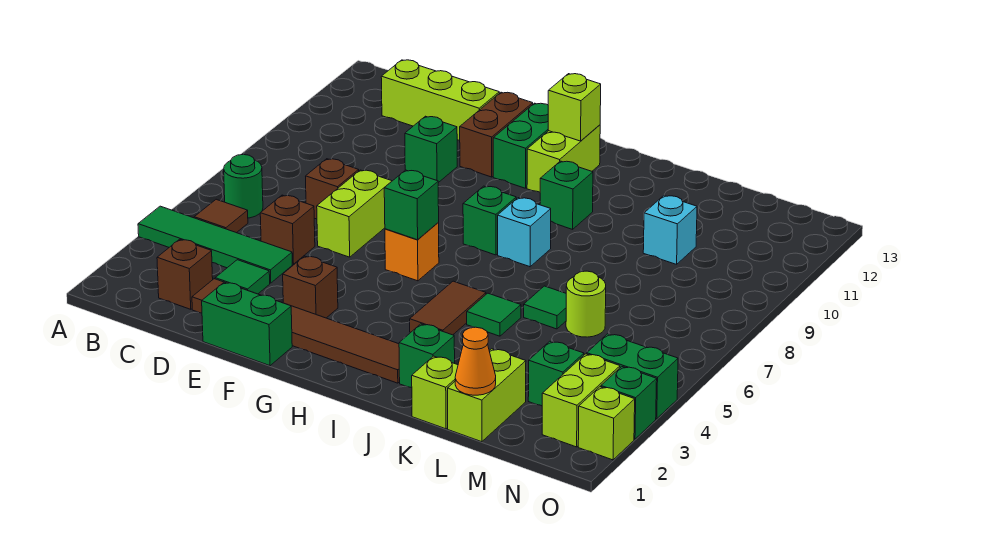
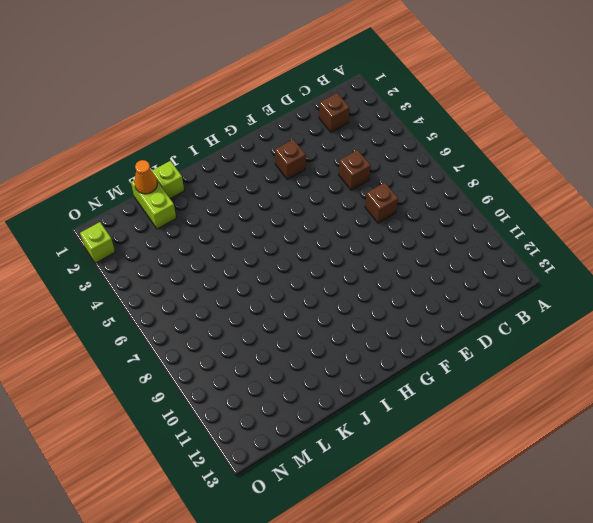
none -> green tile A4:D4 level 1
none -> brown tile B5 level 1
none -> green round brick B6 level 1
none -> lime brick C12:E12 level 1

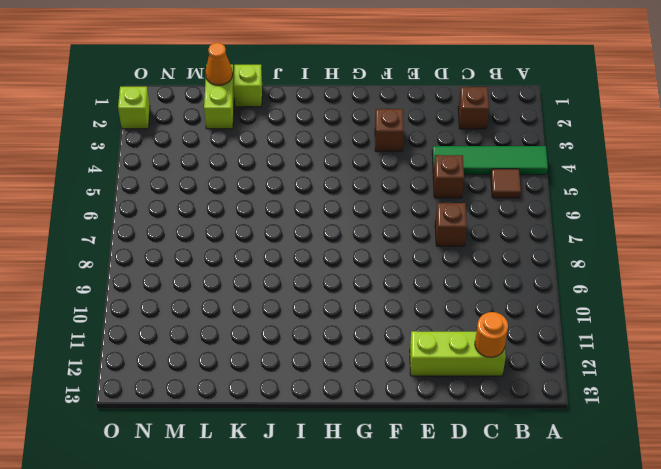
orange round brick C12 level 2 -> none
none -> green round brick B6 level 1
none -> brown tile D2:I2 level 1
none -> green tile D3 level 1
none -> green brick E1:F1 level 1

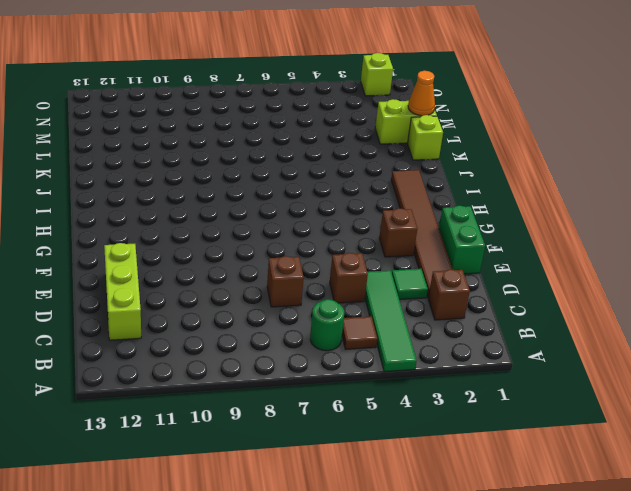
none -> lime brick E6:E7 level 1
none -> green brick E10 level 1
none -> brown brick F11:F12 level 1
none -> orange brick G6 level 1

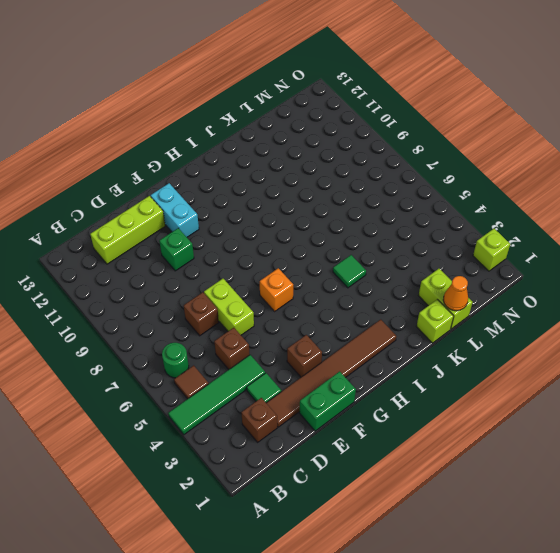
cyan brick F11:F12 level 1 -> brown brick F11:F12 level 1
none -> green brick G11:G12 level 1
none -> green brick H8 level 1
none -> lime brick H11:H12 level 1
none -> brown tile I4:I5 level 1

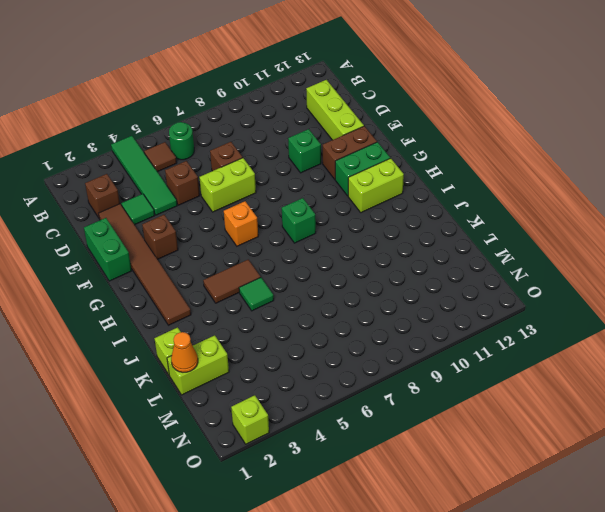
none -> cyan brick I8 level 1
none -> green brick I10 level 1
none -> green brick J2 level 1
none -> green tile K6 level 1

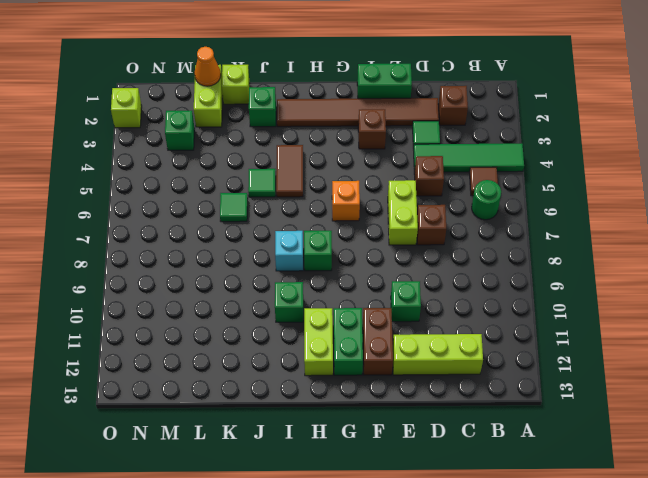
none -> lime round brick L6 level 1
none -> cyan brick L10 level 1
none -> lime brick N2:N3 level 1
none -> green brick N4:O4 level 1

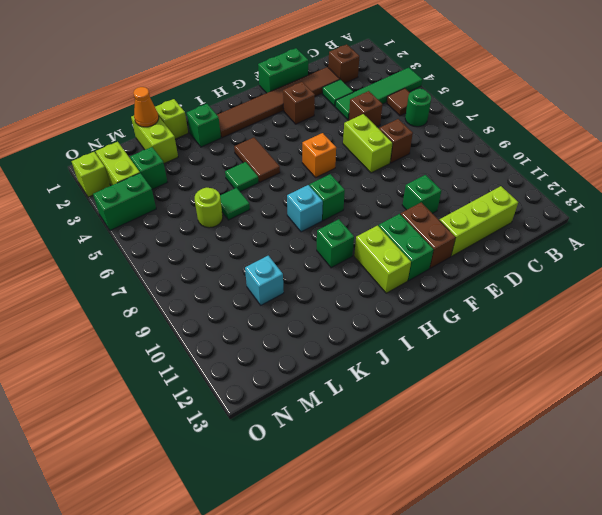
none -> green brick O3 level 1
none -> green brick G6 level 2
none -> lime brick H12 level 2

